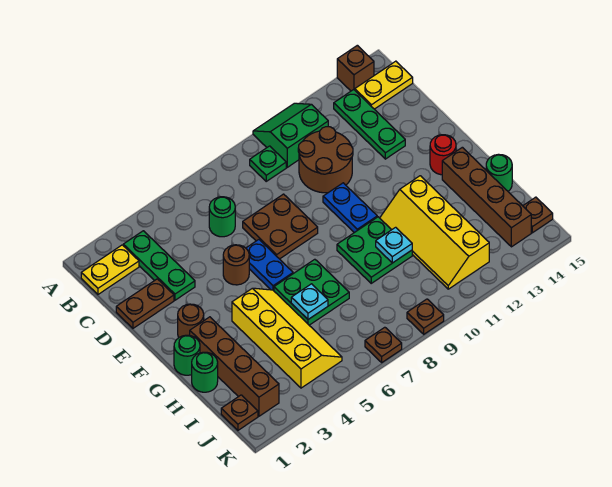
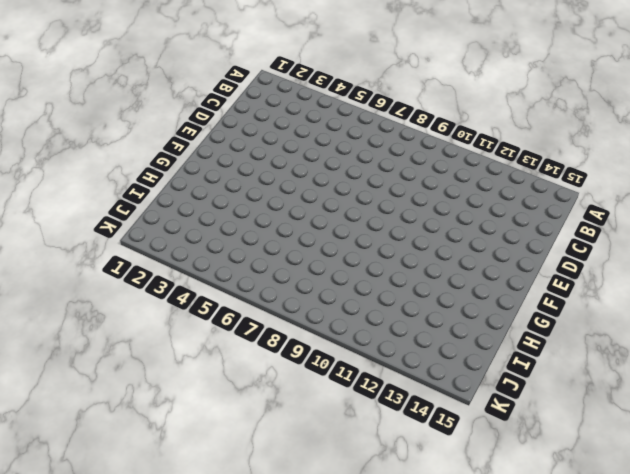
none -> green slope A10:B11 level 1 top B
none -> brown brick A14 level 1
none -> yellow plate B1:B2 level 1
none -> green plate B3:D3 level 1

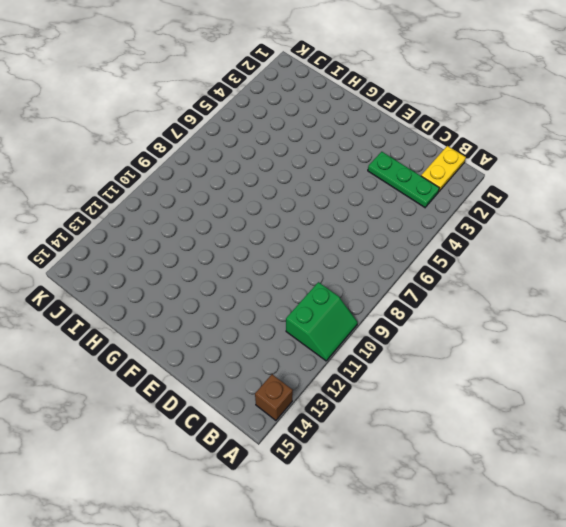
none -> green plate B9 level 1
none -> green plate B13:D13 level 1
none -> yellow plate B14:B15 level 1
none -> green round brick C6 level 1

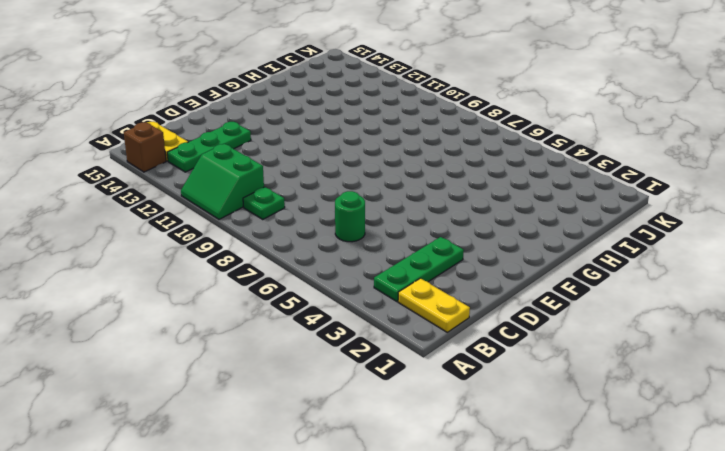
none -> brown round brick C10:D11 level 1
none -> brown plate D1:D2 level 1
none -> brown plate D7:E8 level 1
none -> brown round brick E5 level 1

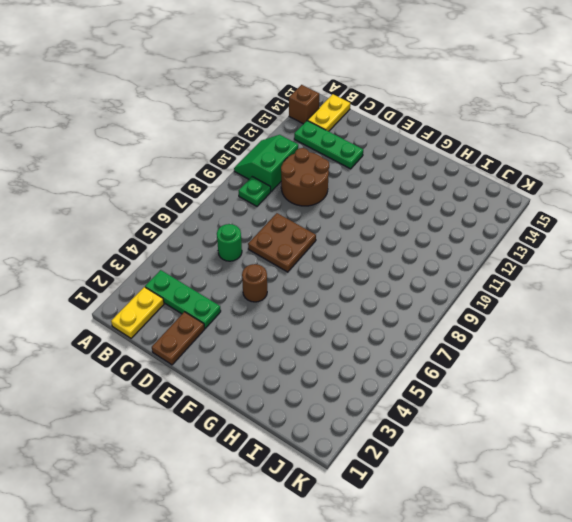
none -> blue plate E6:F6 level 1
none -> blue plate E10:F10 level 1
none -> brown round brick F2 level 1
none -> red round brick F14 level 1

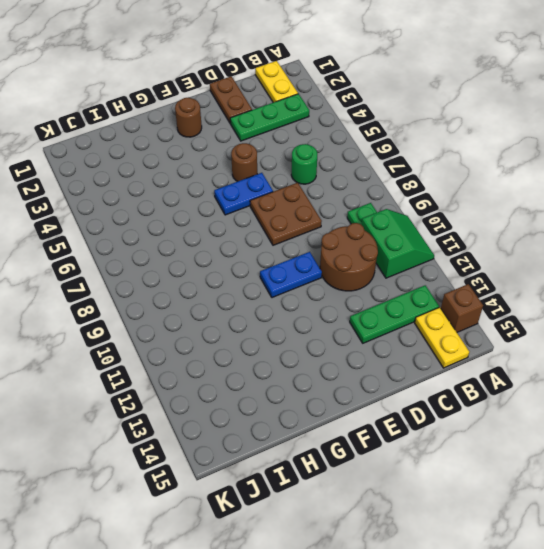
none -> red round brick F14 level 1
none -> green round brick G1 level 1
none -> brown brick G2:J2 level 1
none -> yellow slope G4:J5 level 1 top 4

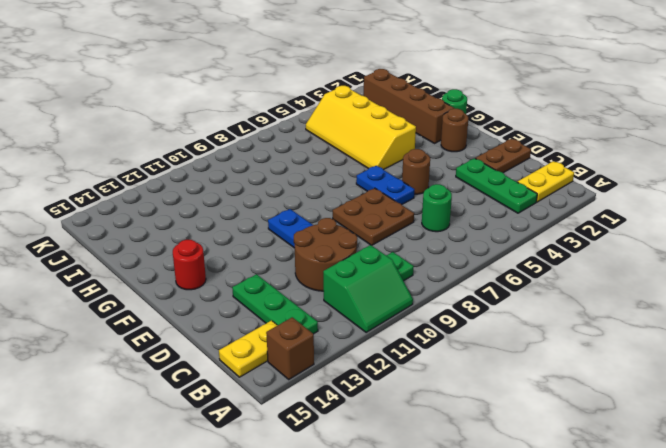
none -> green plate G6:H7 level 1
none -> green plate G9:H10 level 1
none -> yellow slope G11:J12 level 1 top 12
none -> brown brick G14:J14 level 1

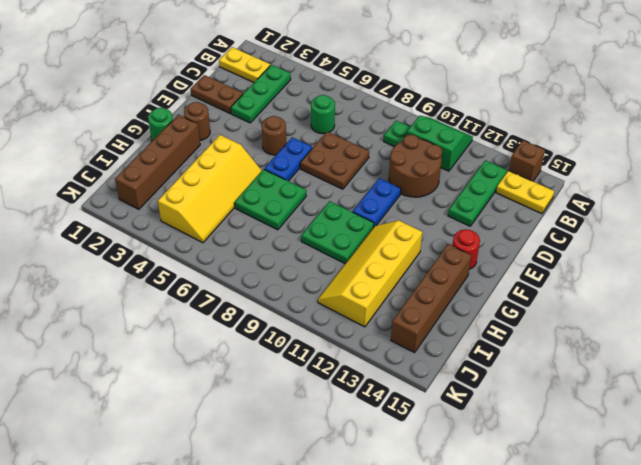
none -> green round brick H1 level 1
none -> green round brick H15 level 1
none -> brown plate J1 level 1
none -> brown plate J15 level 1

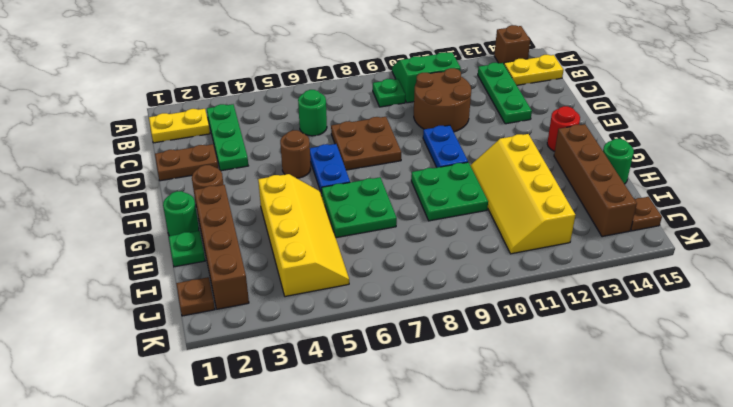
green plate H1 level 1 -> green round brick H1 level 1
none -> brown plate K7 level 1
none -> brown plate K9 level 1
none -> cyan plate H6 level 2
none -> cyan plate H10 level 2

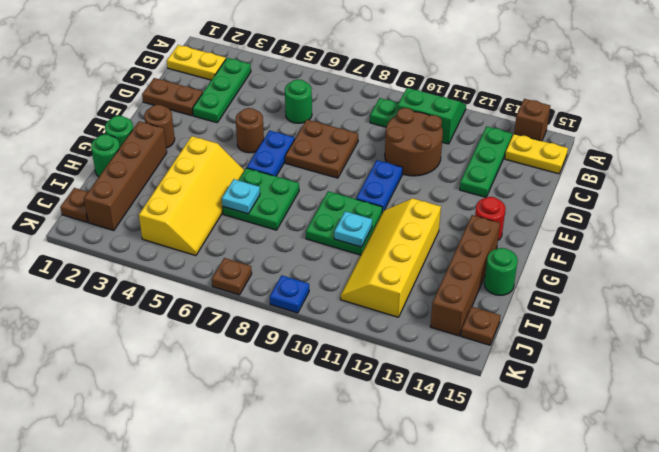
blue plate K9 level 1 -> brown plate K9 level 1

